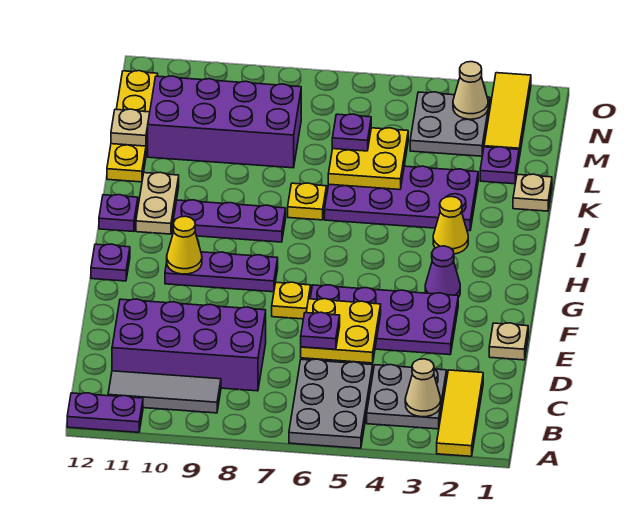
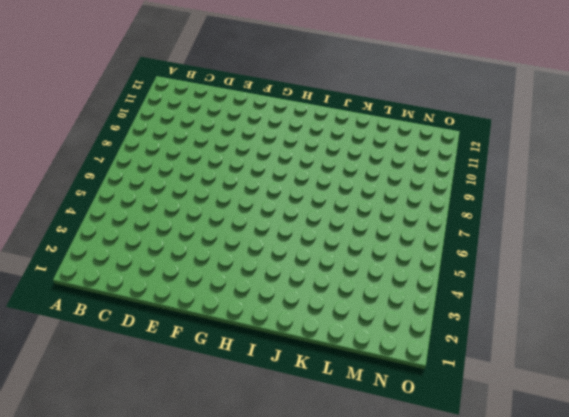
none -> yellow tile A2:C2 level 1
none -> grey plate A5:C6 level 1
none -> purple plate A11:A12 level 1
none -> grey plate B3:C4 level 1

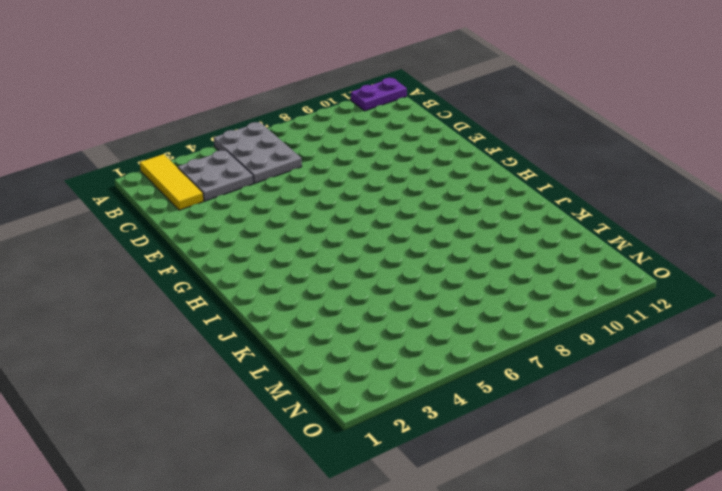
none -> grey tile B9:B11 level 1
none -> purple brick C8:D11 level 1
none -> tan plate E1 level 1
none -> purple plate E3:F6 level 1

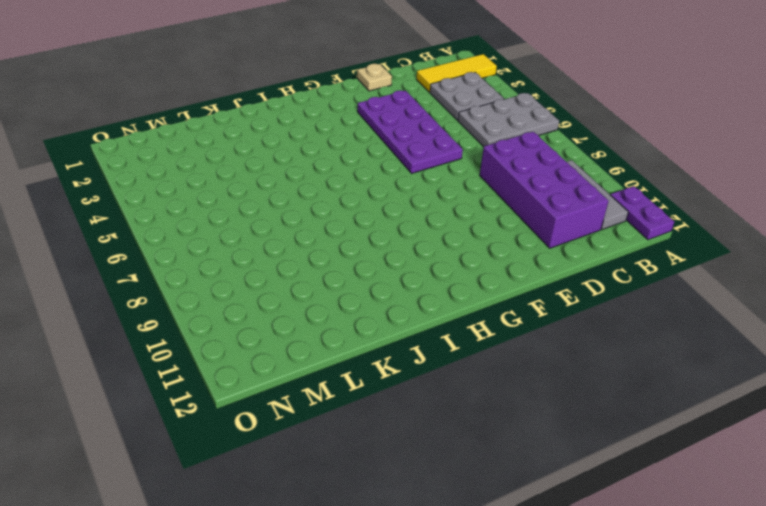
none -> yellow plate F7 level 1
none -> purple cone G3 level 1
none -> purple plate G8:G10 level 1
none -> purple plate G12 level 1

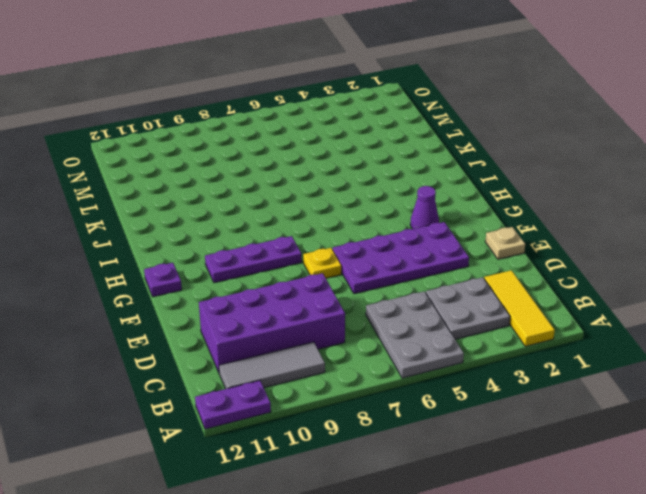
none -> yellow cone I3 level 1
none -> purple plate I8:I10 level 1
none -> tan plate I11:J11 level 1
none -> purple plate I12 level 1

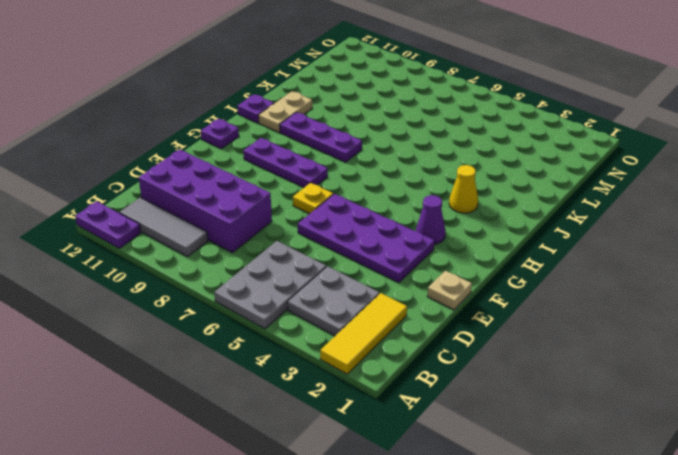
none -> purple plate J3:K6 level 1
none -> yellow plate J7 level 1
none -> tan plate K1 level 1
none -> yellow plate K12:N12 level 1

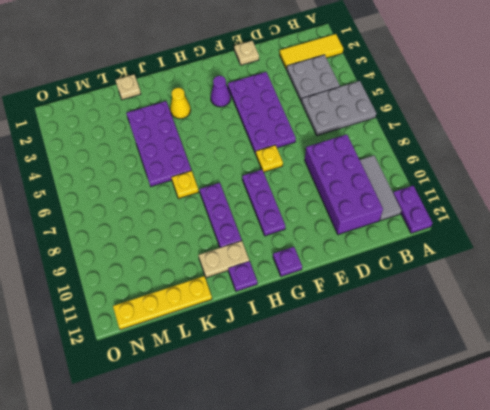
none -> purple plate L2 level 1
none -> purple brick L8:M11 level 1
none -> yellow tile M2:O2 level 1
none -> grey plate M3:N4 level 1

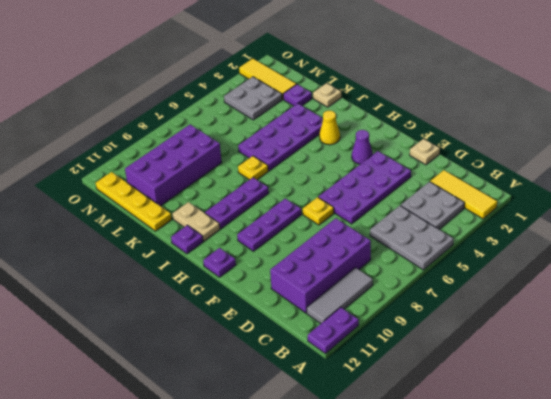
none -> tan cone B3 level 2
none -> yellow plate D5:E6 level 2
none -> yellow cone G10 level 2
none -> yellow plate K5:L6 level 2

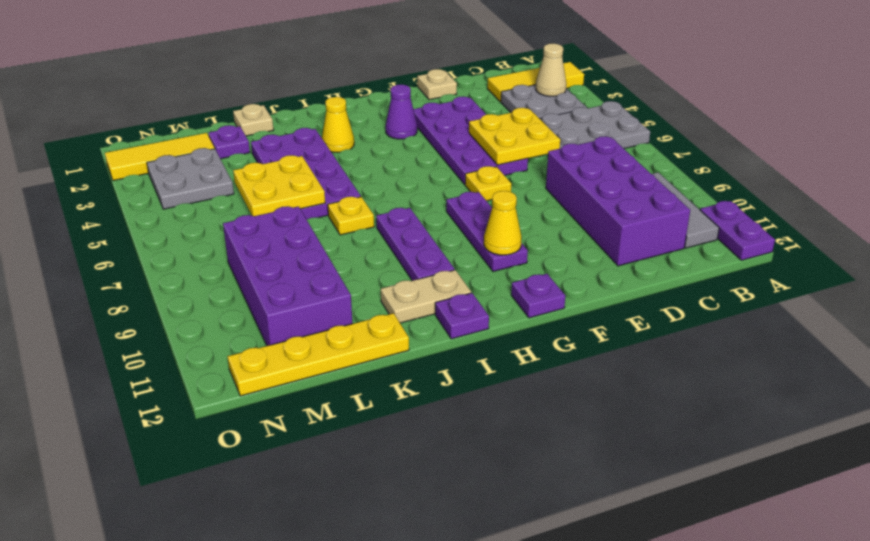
none -> tan plate L12 level 2
none -> tan cone N3 level 2
none -> purple plate D6 level 3
none -> purple plate L6 level 3

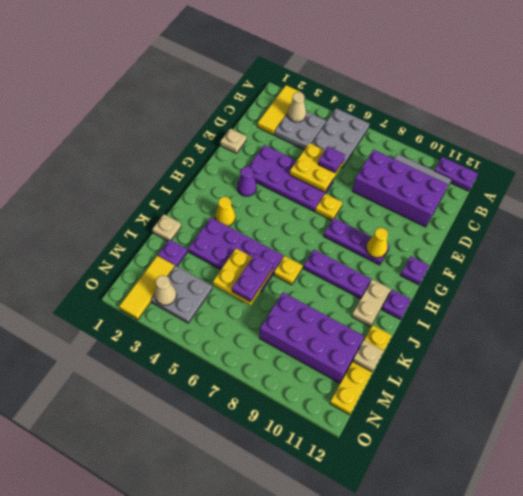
purple plate K6:L6 level 3 -> purple plate L6 level 3

